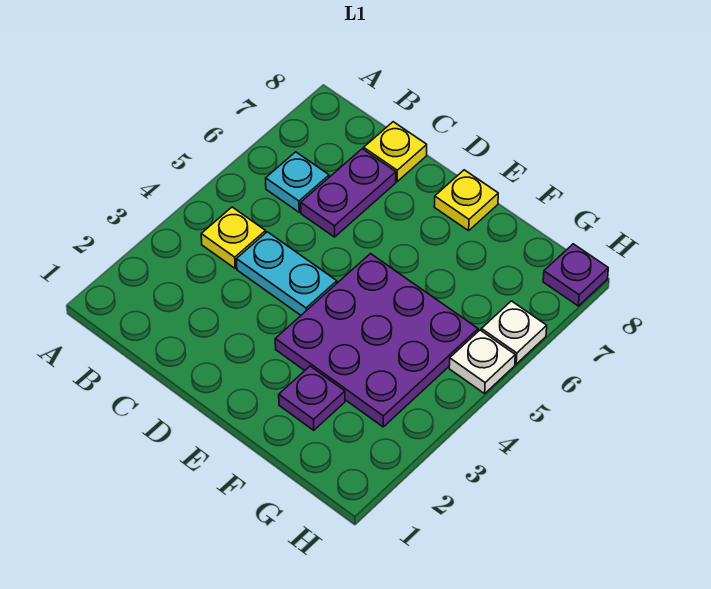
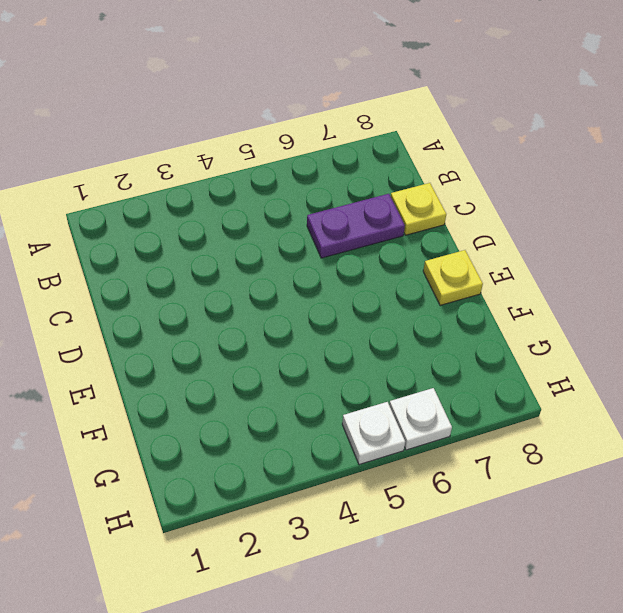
none -> yellow plate B4 level 1
none -> cyan plate B6 level 1

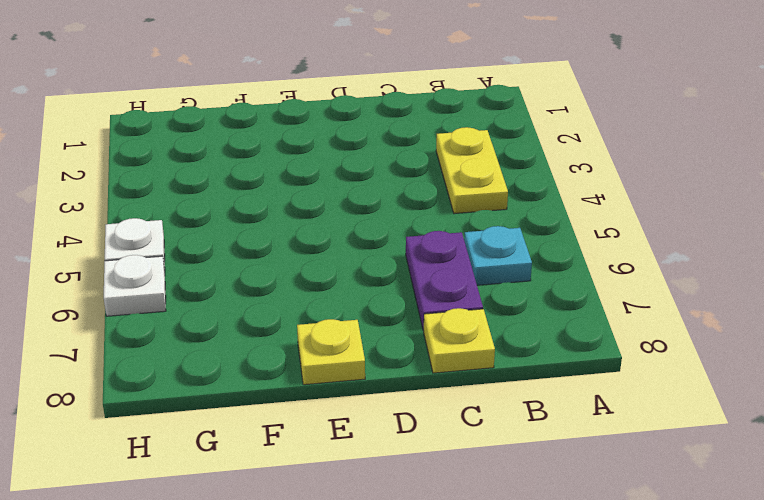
yellow plate B3:B4 level 1 -> yellow plate B4 level 1
none -> cyan plate C4:D4 level 1
none -> purple plate E3:G5 level 1

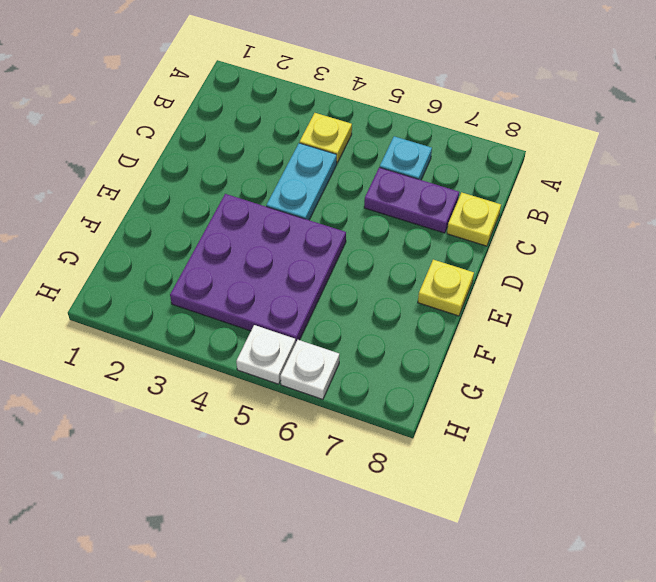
none -> purple plate F2 level 1
none -> purple plate H8 level 1

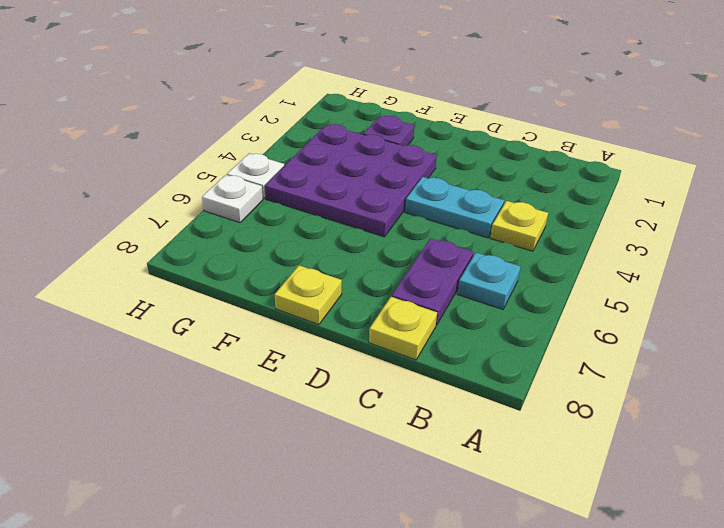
none -> purple plate H8 level 1

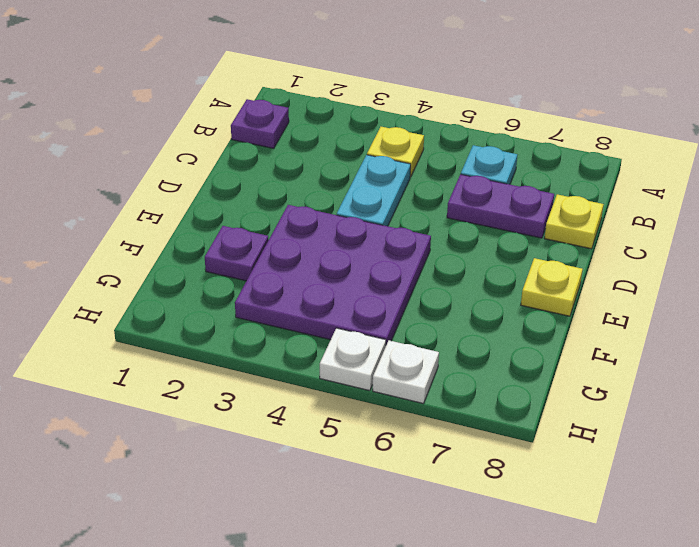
purple plate B1 level 1 -> purple plate H8 level 1

